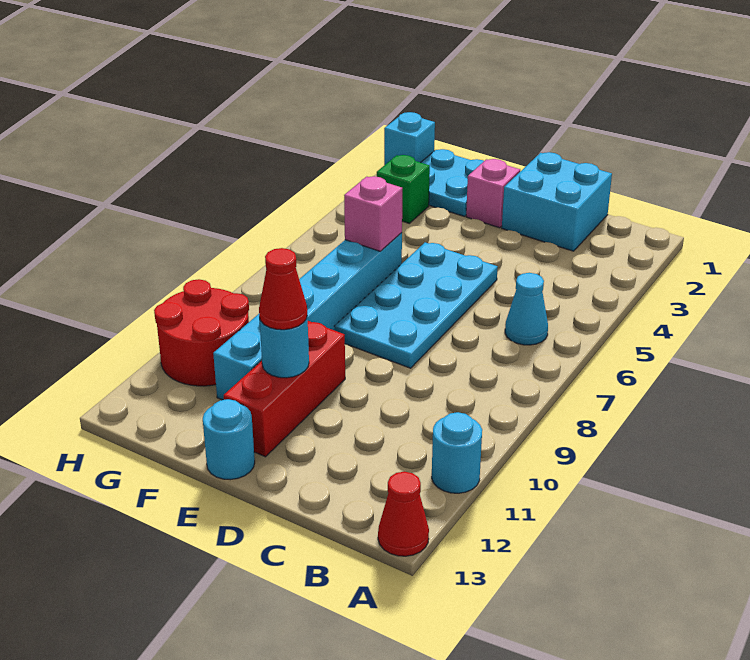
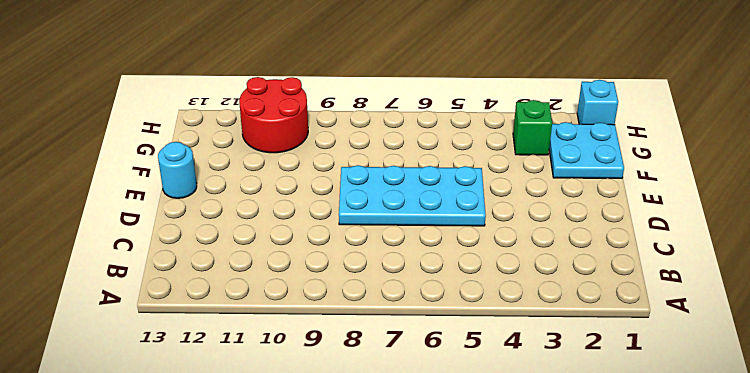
none -> cyan round brick A11 level 1
none -> red cone A13 level 1
none -> cyan cone B6 level 1

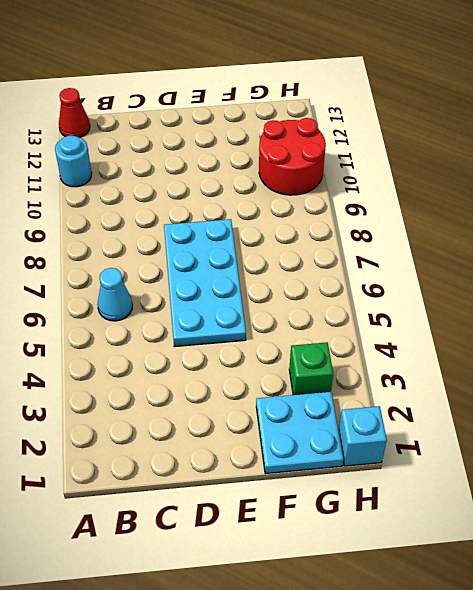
none -> cyan brick C1:D2 level 1
none -> pink brick E2 level 1
none -> red brick E10:E12 level 1

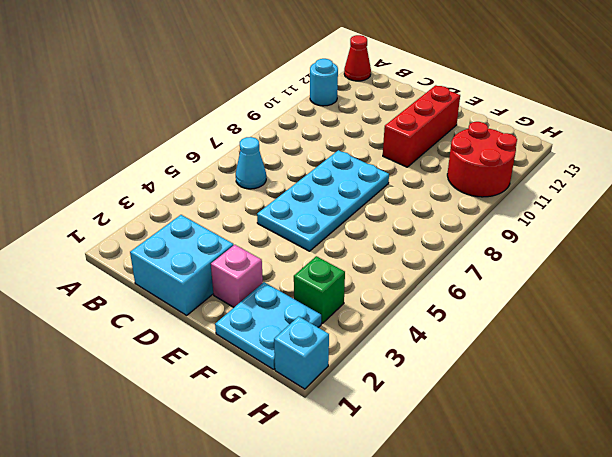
none -> cyan round brick E13 level 1
none -> cyan brick F6:F11 level 1
none -> cyan round brick E11 level 2

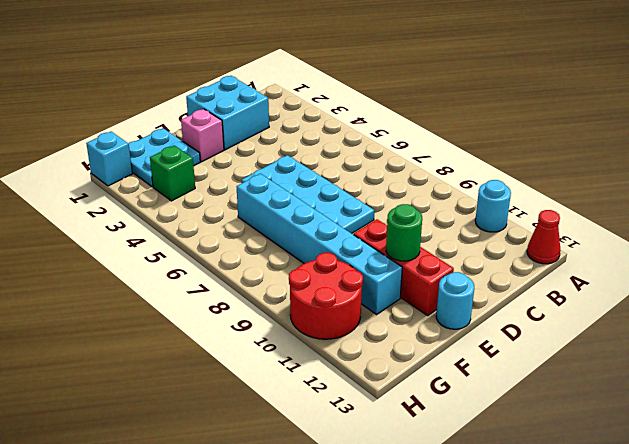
green round brick E11 level 2 -> cyan round brick E11 level 2
none -> cyan cone B6 level 1
none -> pink brick F6 level 2
none -> red cone E11 level 3

